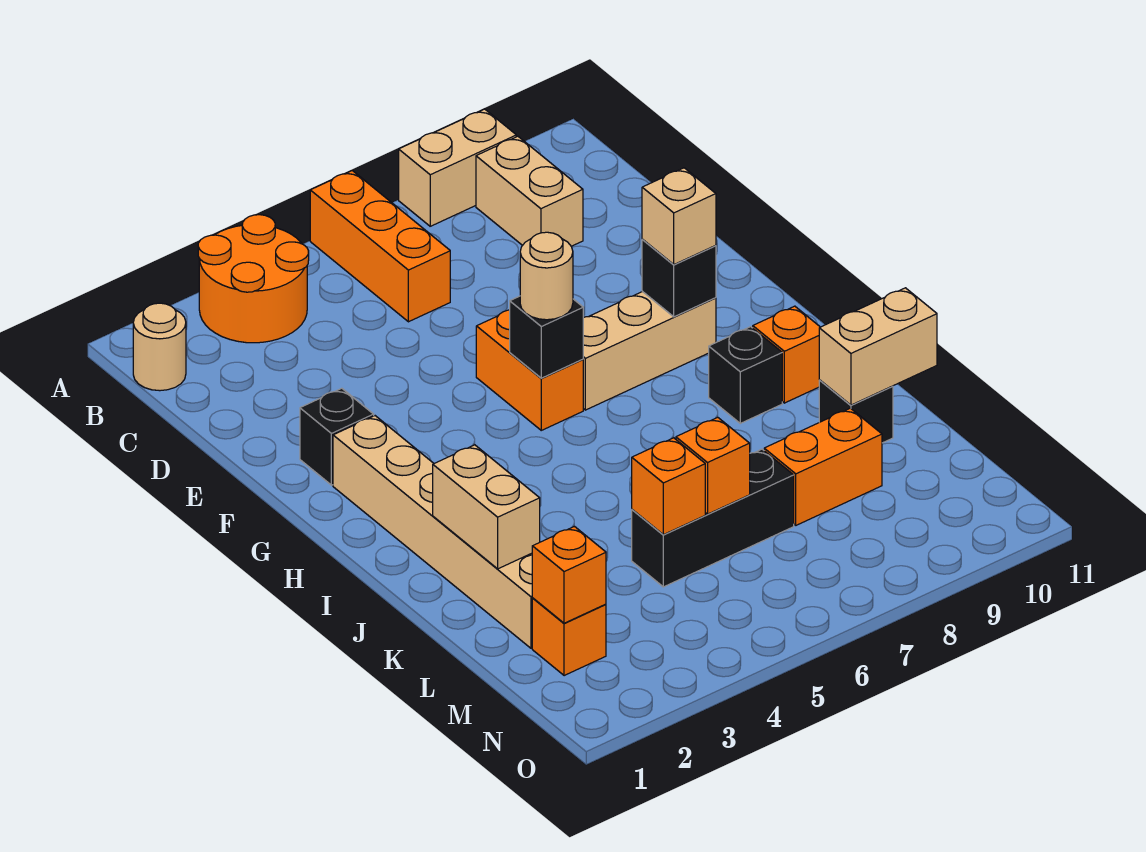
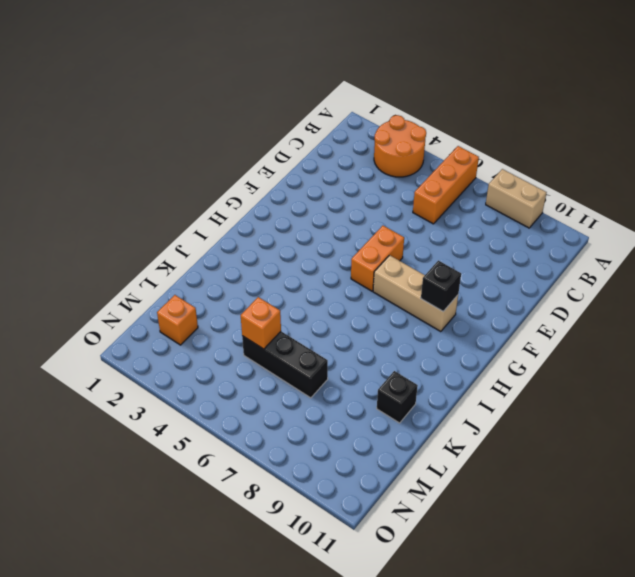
none -> tan round brick B1 level 1
none -> tan brick B9:C9 level 1
none -> black brick F2 level 1

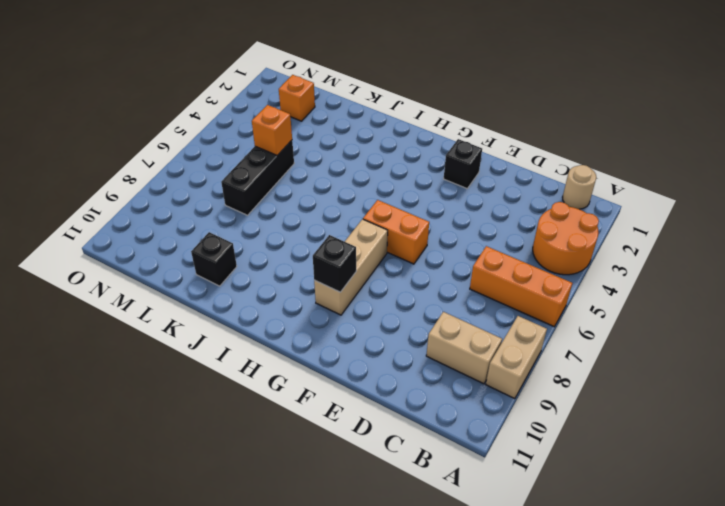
none -> tan brick G2:L2 level 1
none -> black brick I9 level 1
none -> orange brick I10 level 1

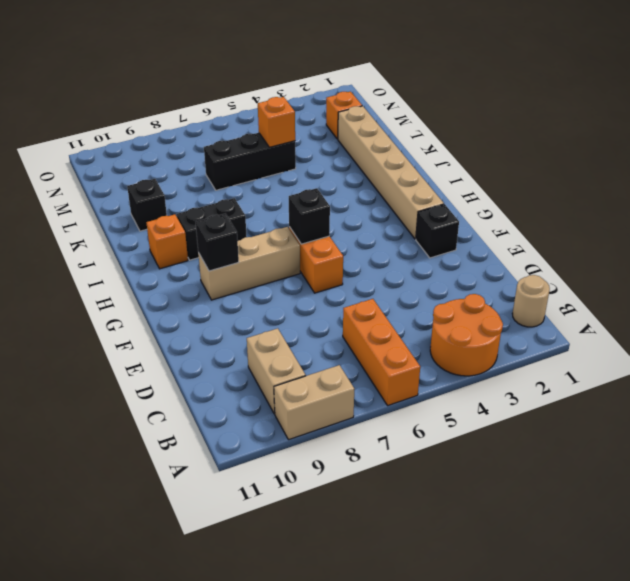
black brick I8:I9 level 1 -> black brick I9 level 1
none -> orange brick L8:L9 level 1
none -> tan brick J2:K2 level 2
none -> tan brick K10:K11 level 2

